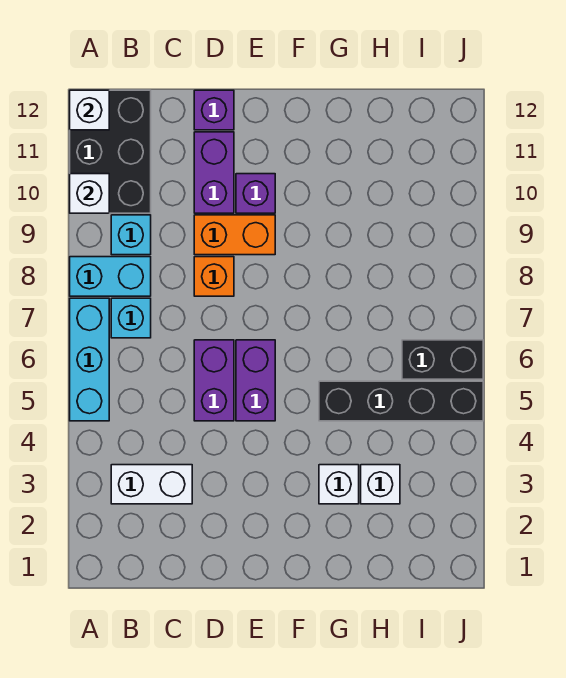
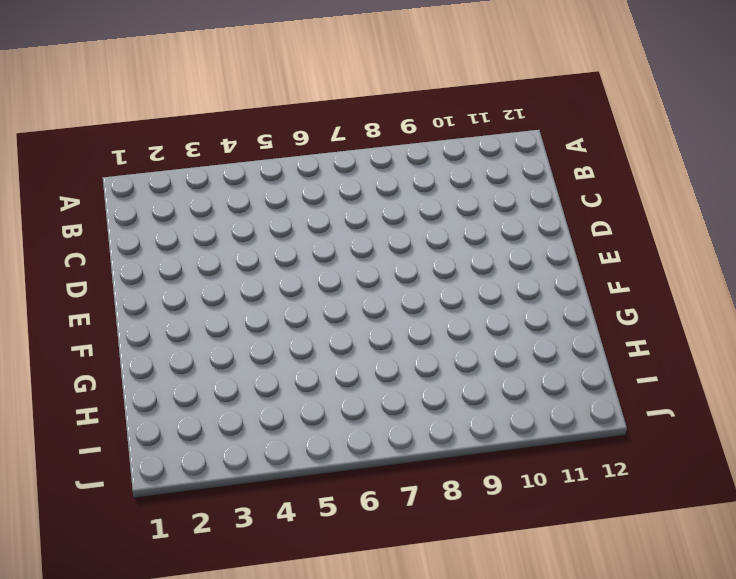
none -> cyan brick A5:A7 level 1
none -> cyan brick A8:B8 level 1
none -> black brick A10:B12 level 1

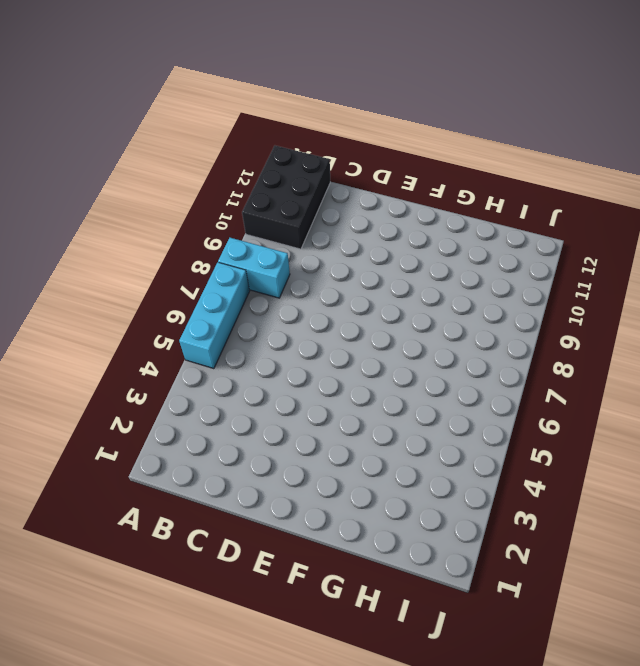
none -> white brick B3:C3 level 1
none -> cyan brick B7 level 1
none -> cyan brick B9 level 1

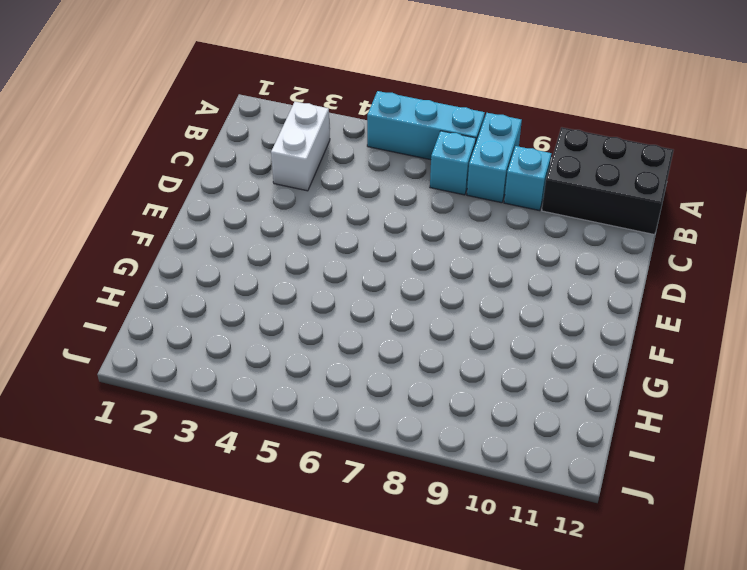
none -> purple brick D5:D6 level 1
none -> orange brick D8 level 1
none -> orange brick D9:E9 level 1

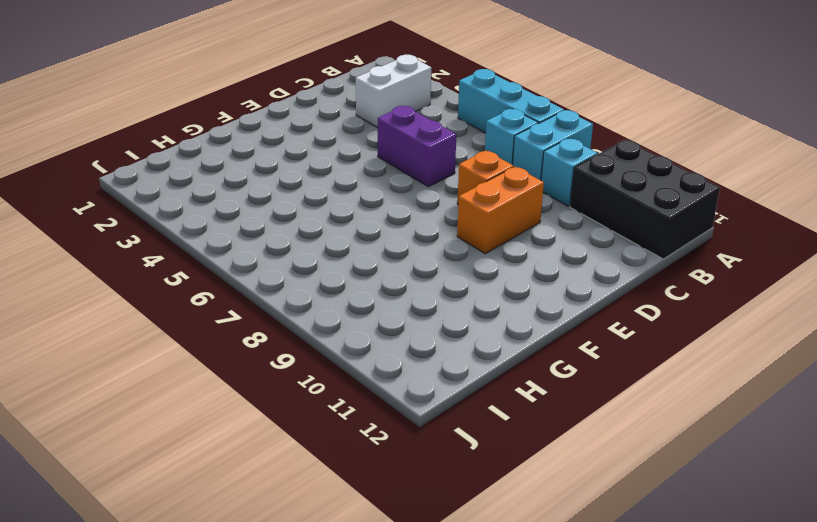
none -> purple brick D10:D11 level 1
none -> purple brick D12 level 1
none -> purple brick E5:E6 level 1

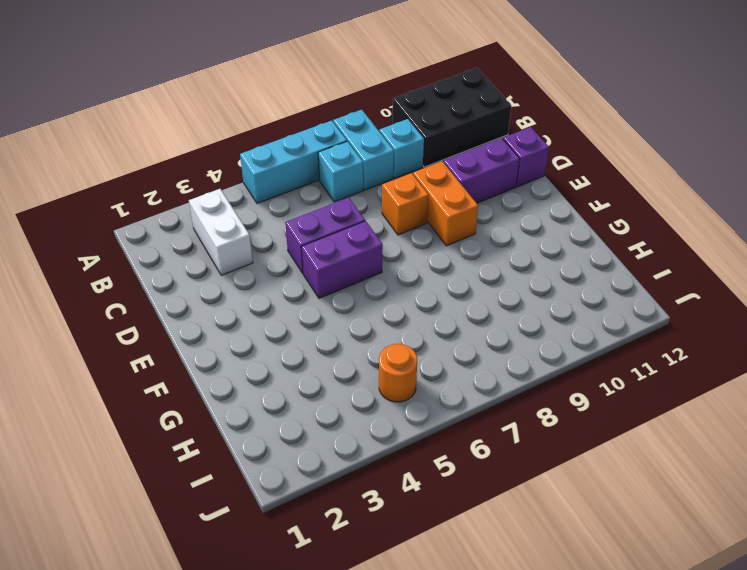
orange round brick I5 level 1 -> black brick G5:J5 level 1
none -> purple brick E10 level 1
none -> white brick G3 level 1
none -> white brick H3 level 1

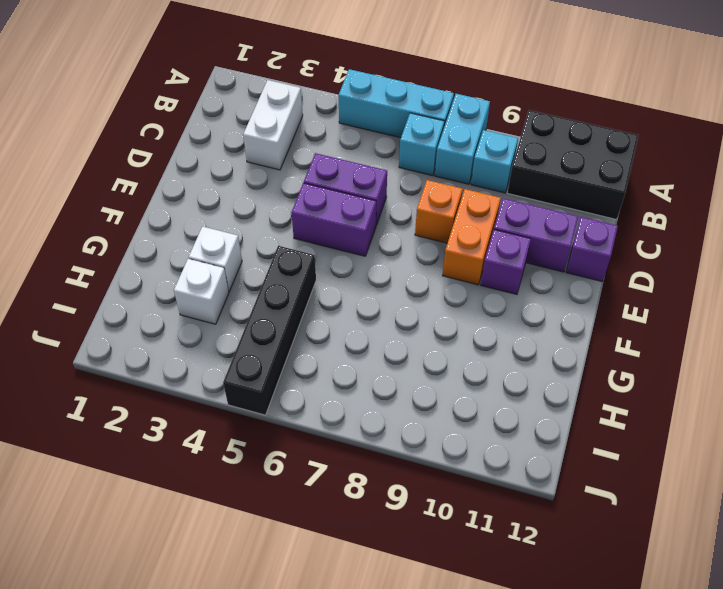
none -> black brick I6:J6 level 1
none -> white brick A10 level 2
none -> white brick A12 level 2

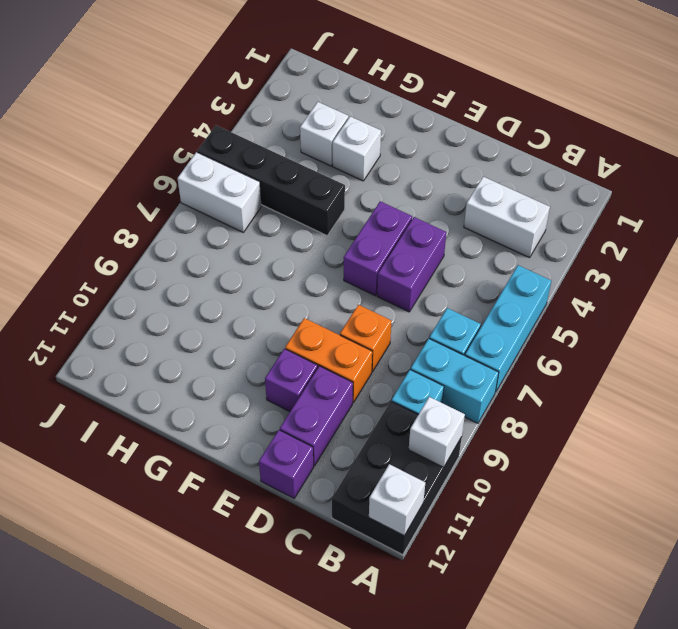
white brick I6:J6 level 1 -> black brick I6:J6 level 1

